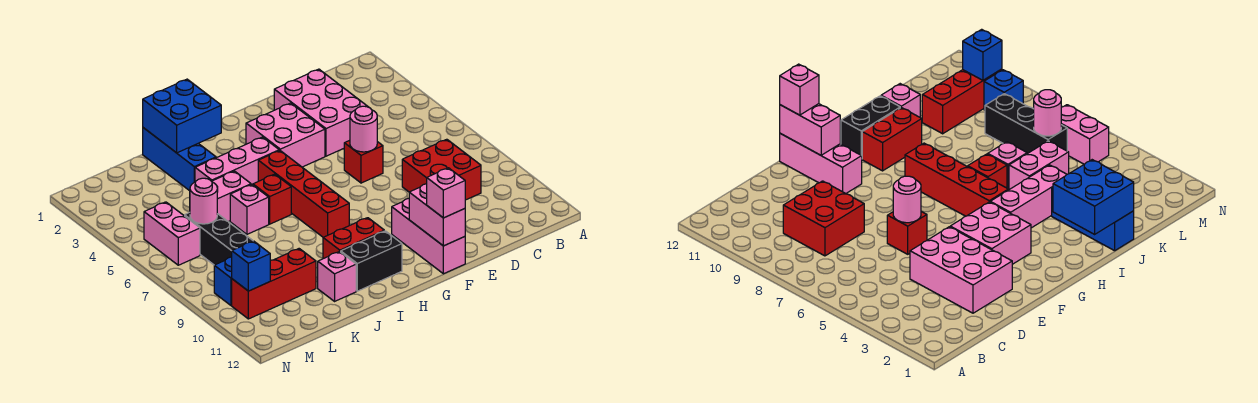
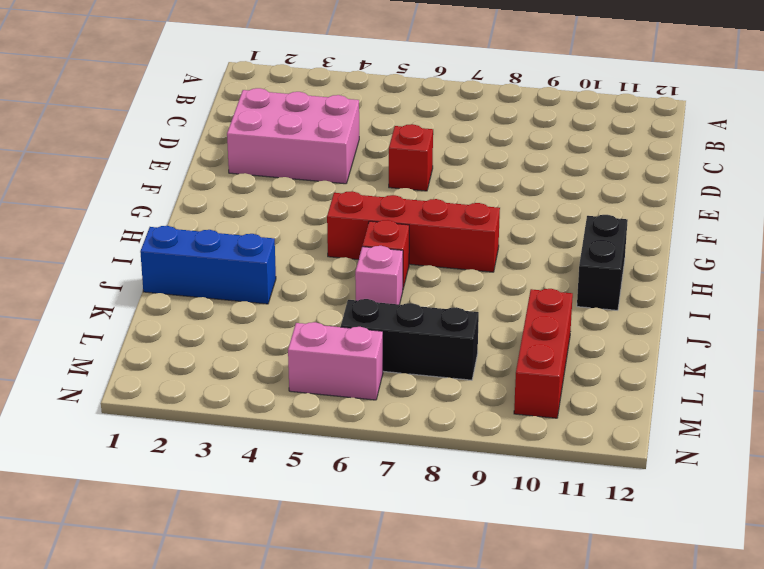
none -> red brick C8:D9 level 1
none -> pink brick F3:G4 level 1
none -> pink brick F10:F12 level 1

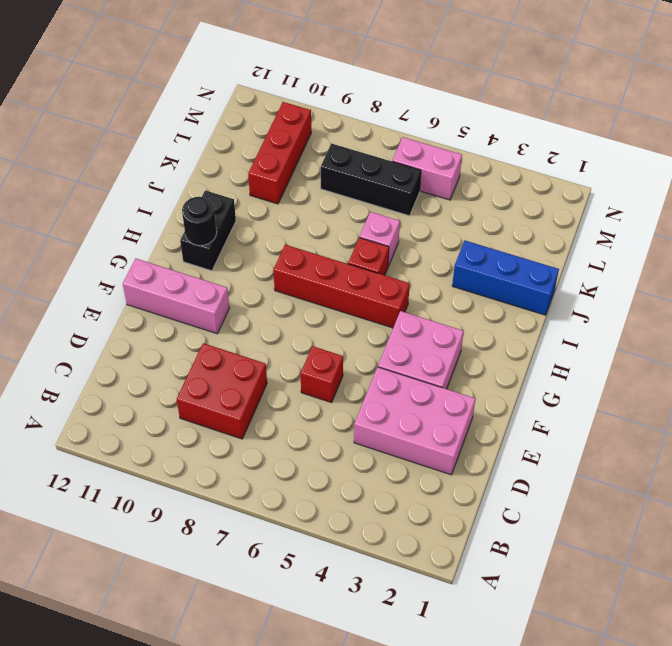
black round brick H11 level 2 -> none
none -> pink brick H4:J4 level 1
none -> red brick H10:I10 level 1
none -> pink brick J5:K5 level 1

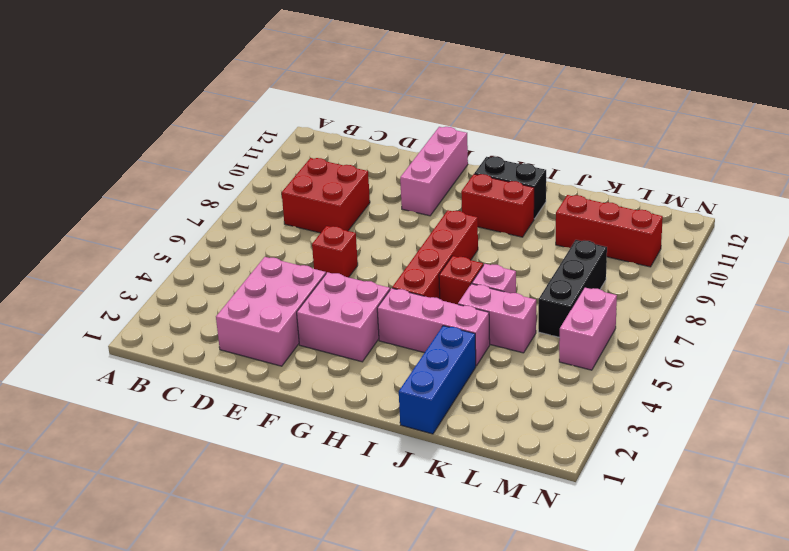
none -> pink brick J11 level 1
none -> blue brick M9 level 1
none -> pink round brick E6 level 2

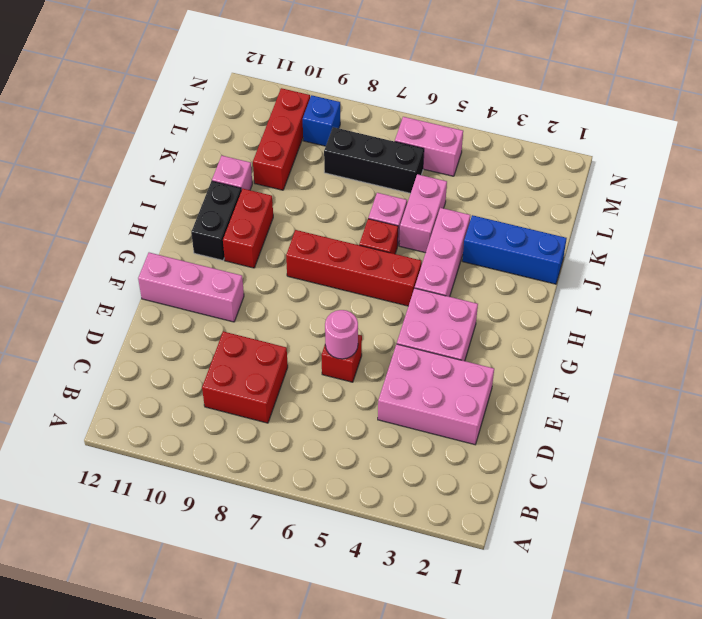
none -> pink brick F11:F12 level 2
none -> blue brick I1:J2 level 2
none -> pink round brick L6 level 2

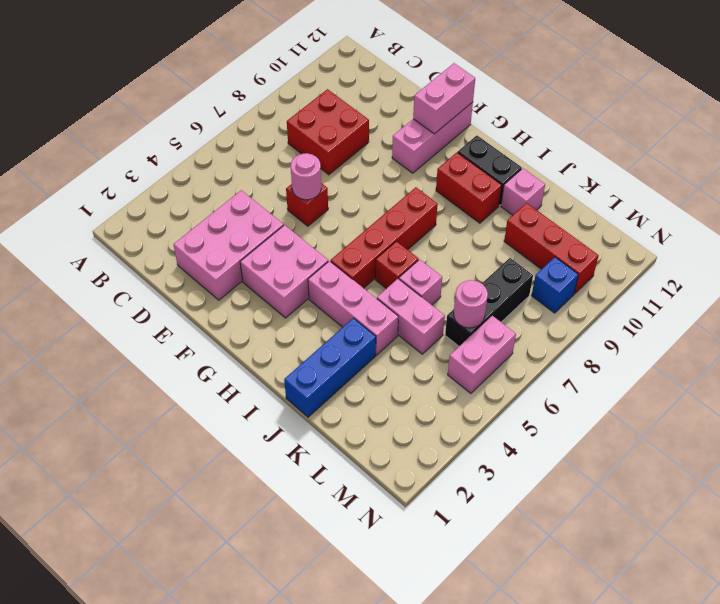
none -> blue brick I1:J2 level 2
none -> blue brick M10 level 2
none -> pink brick F12 level 3

